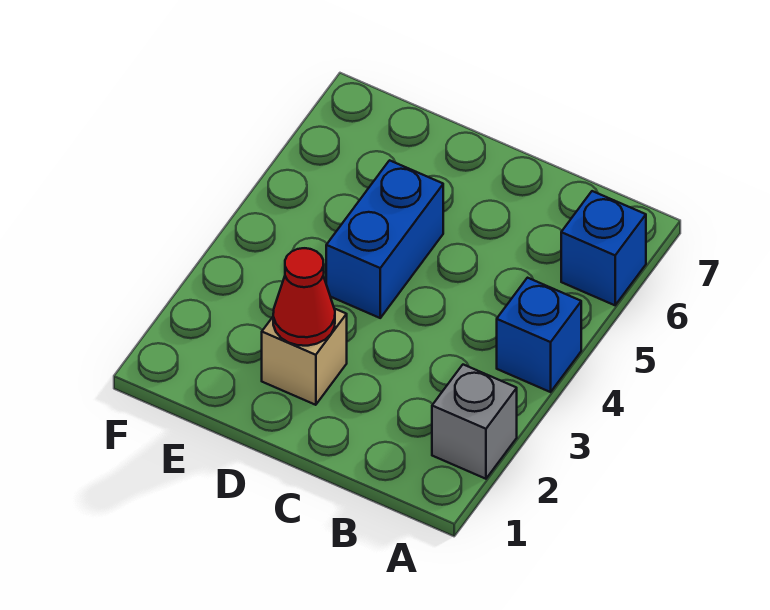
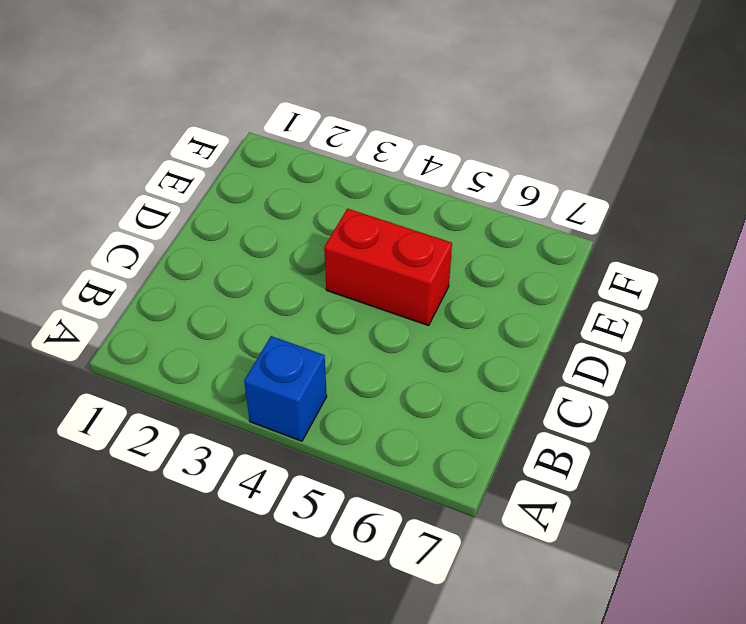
red brick D4:D5 level 1 -> blue brick D4:D5 level 1
none -> grey brick A2 level 1
none -> blue brick A6 level 1

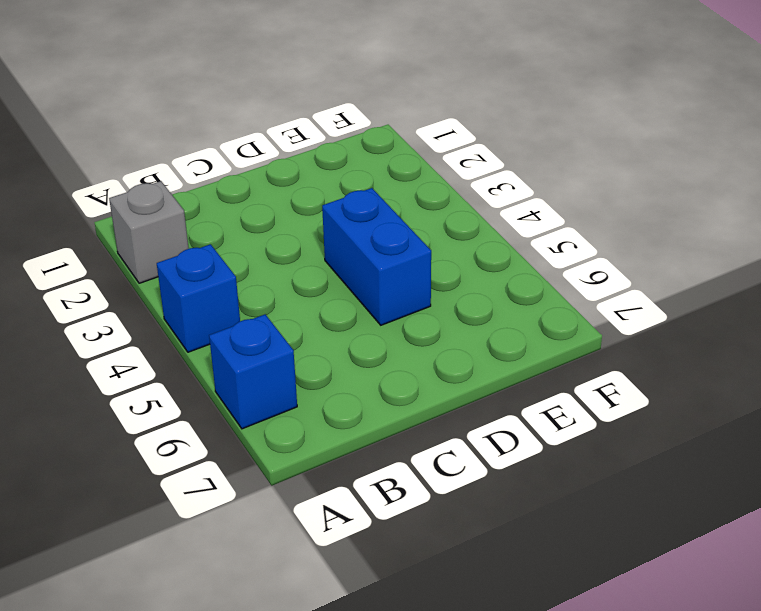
none -> tan brick D2 level 1
none -> red cone D2 level 2

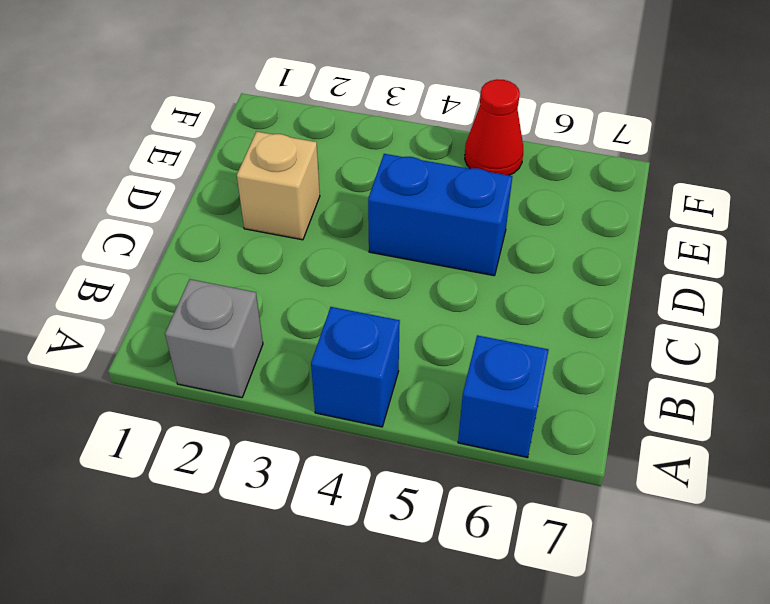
red cone F5 level 1 -> red cone D2 level 2

